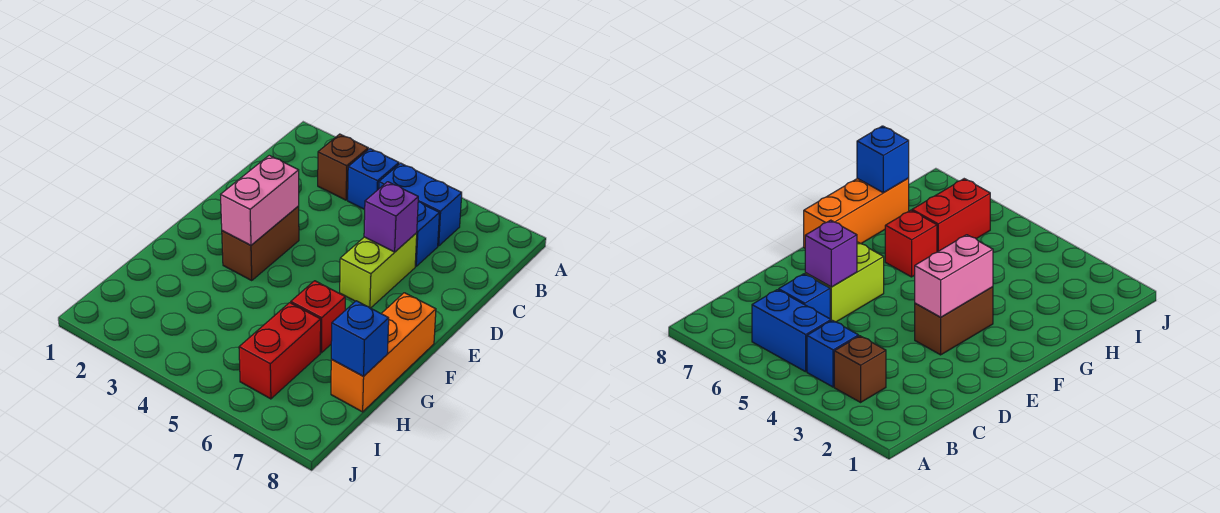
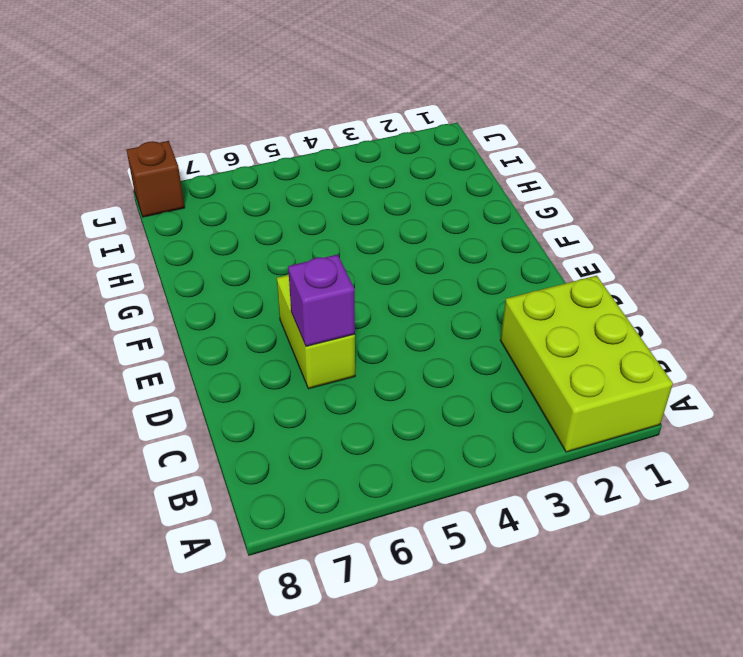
lime brick A1:C2 level 1 -> none
brown brick J8 level 1 -> brown brick B3 level 1
none -> blue brick B4 level 1
none -> blue brick B5:B6 level 1
none -> blue brick C6 level 1

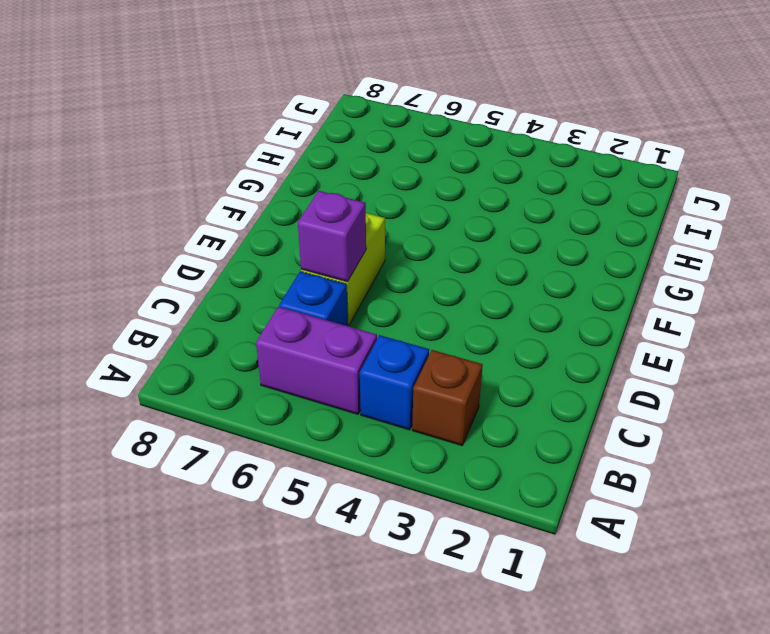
purple brick B5:B6 level 1 -> blue brick B5:B6 level 1
none -> brown brick E3:F3 level 1
none -> orange brick F8:H8 level 1
none -> red brick G6 level 1

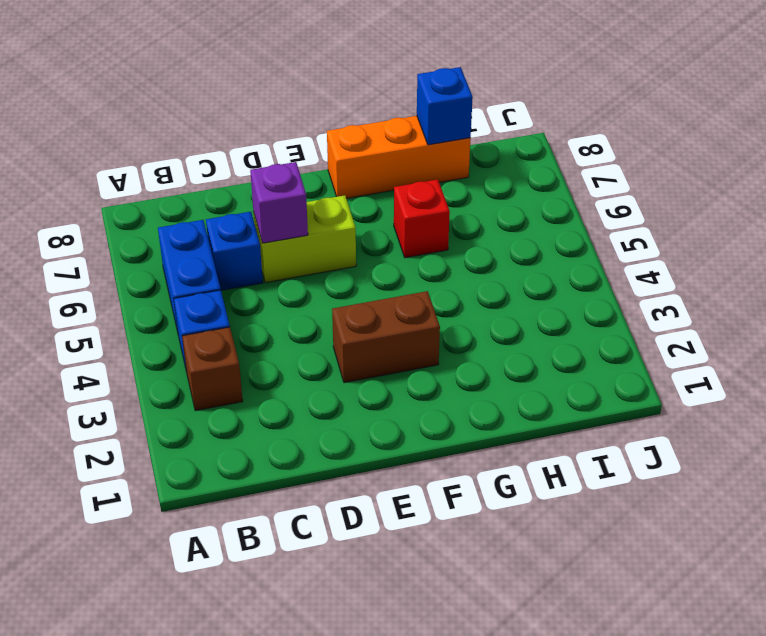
none -> red brick H6:I6 level 1
none -> pink brick E3:F3 level 2

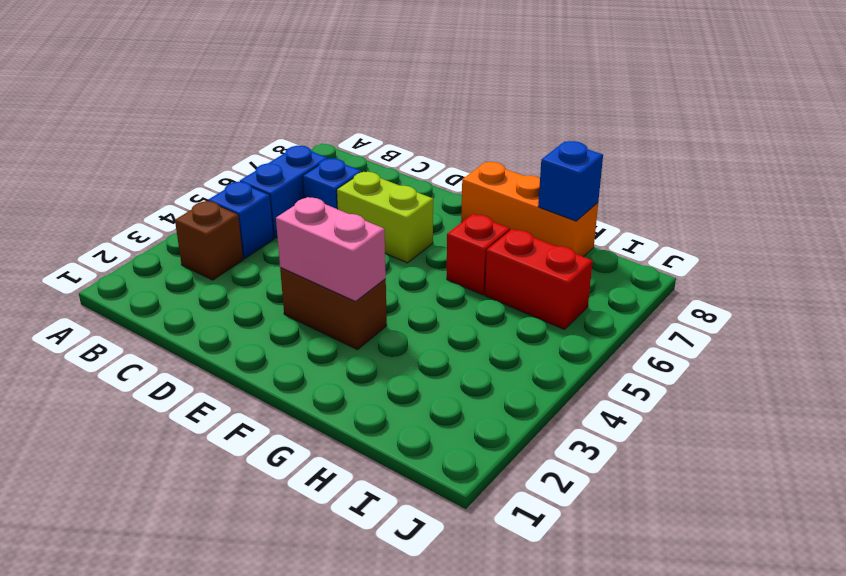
none -> purple brick D6 level 2

